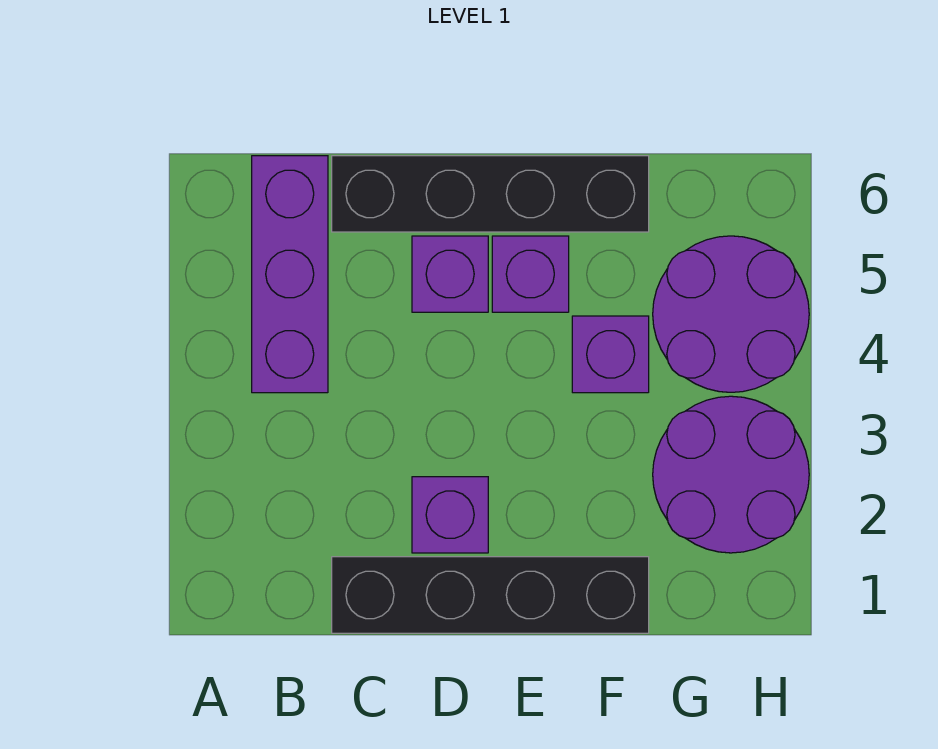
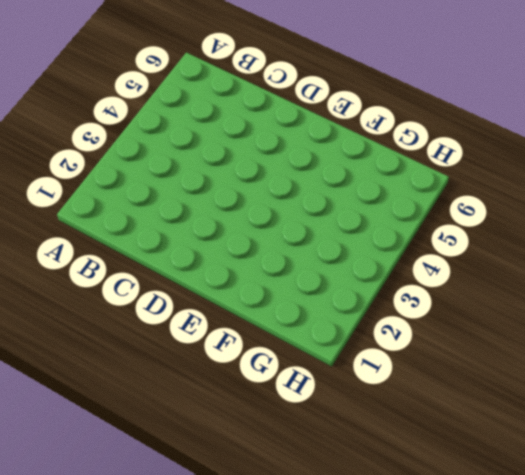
none -> purple brick B4:B6 level 1
none -> black brick C1:F1 level 1

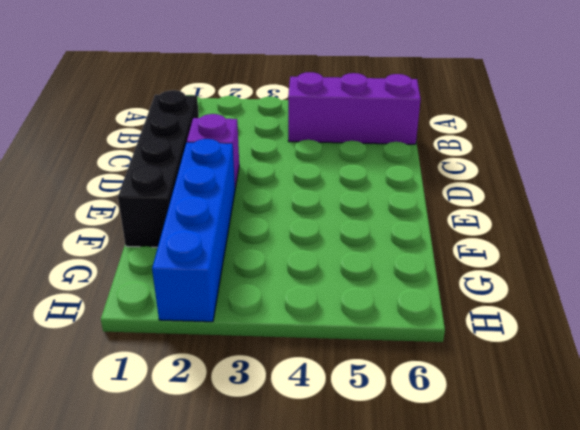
blue brick E2:H2 level 1 -> purple round brick G2:H3 level 1
none -> black brick C6:F6 level 1
none -> purple brick D5 level 1

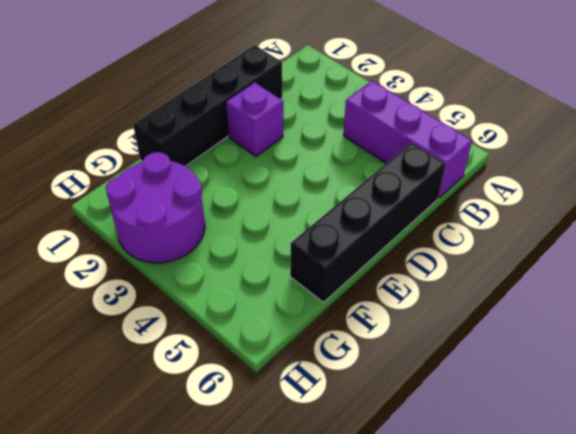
none -> purple brick D5 level 1
none -> purple brick E5 level 1

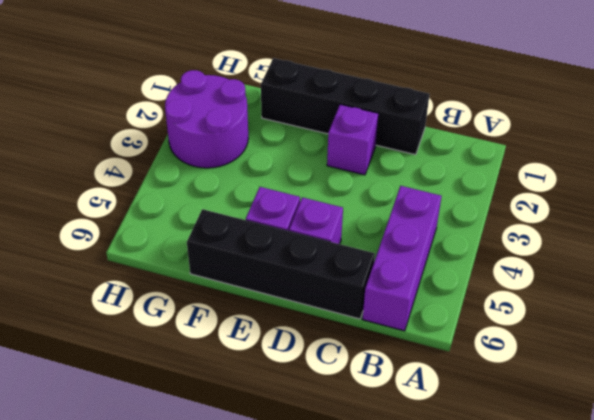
none -> purple brick F4 level 1
none -> purple round brick G4:H5 level 1

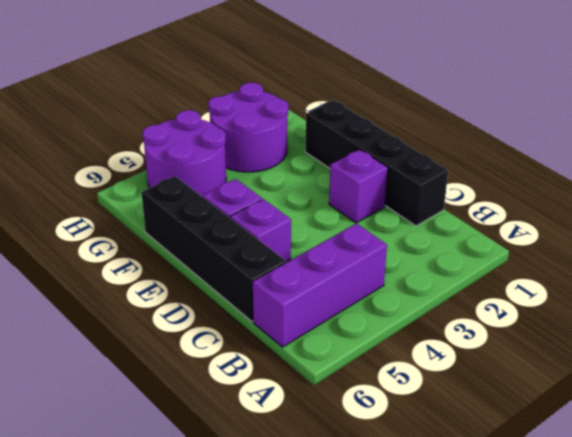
none -> purple brick F4 level 1

